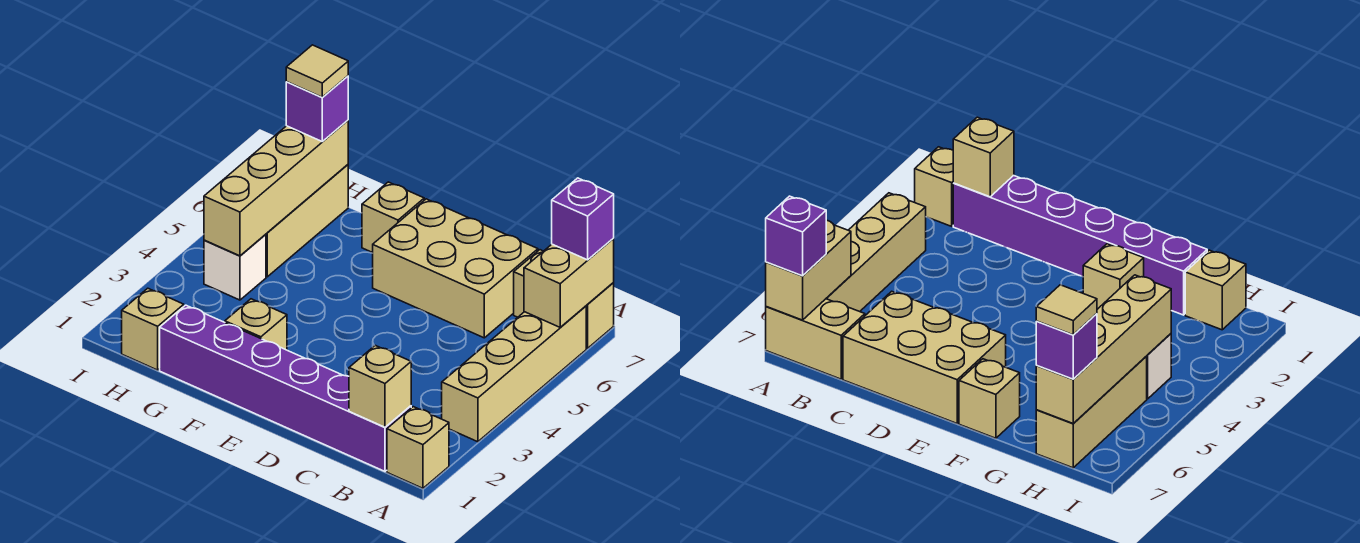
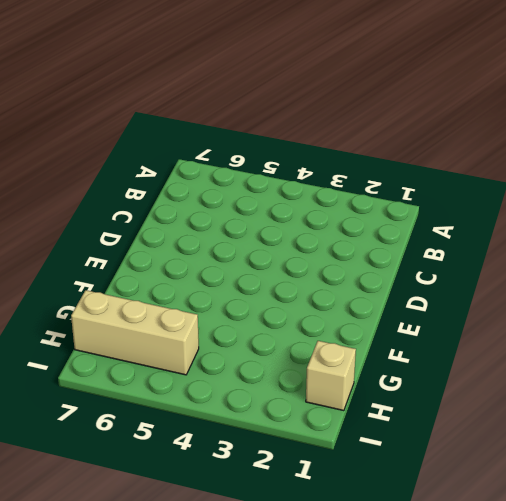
none -> tan brick A1 level 1
none -> tan brick A3:A6 level 1
none -> tan brick A7:B7 level 1

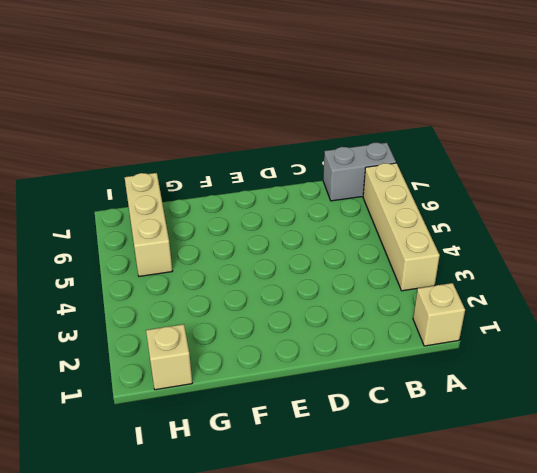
grey brick A7:B7 level 1 -> tan brick A7:B7 level 1
none -> purple brick B1:G1 level 1
none -> tan brick C6:E7 level 1
none -> tan brick F2 level 1

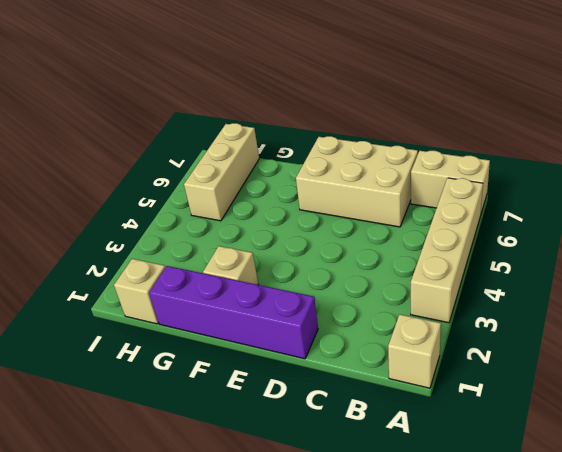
purple brick D1:G1 level 1 -> purple brick B1:G1 level 1
none -> tan brick F7 level 1
none -> white brick H4 level 1
none -> tan brick A6:A7 level 2

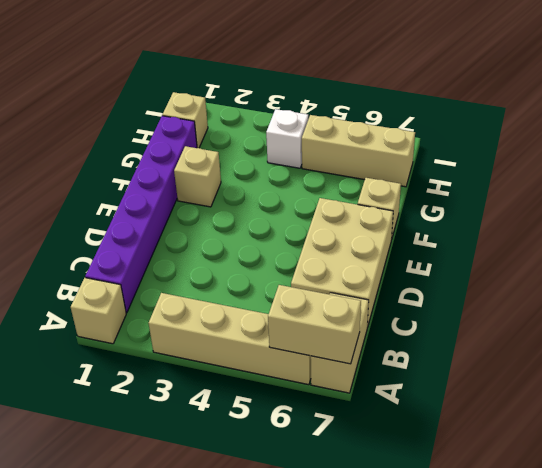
none -> tan brick B1 level 2
none -> tan brick H4:H7 level 2
none -> purple brick A7 level 3

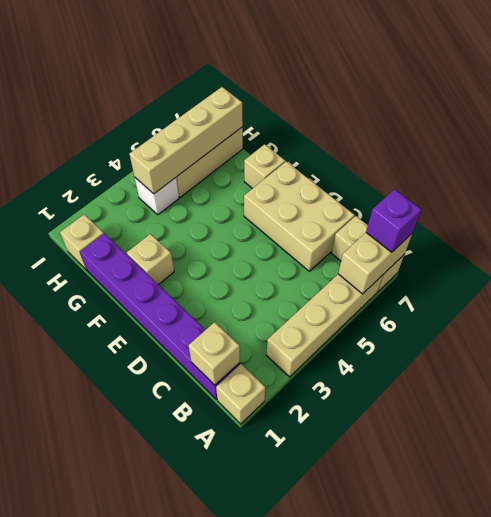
none -> purple brick H7 level 3
none -> tan tile H7 level 4

